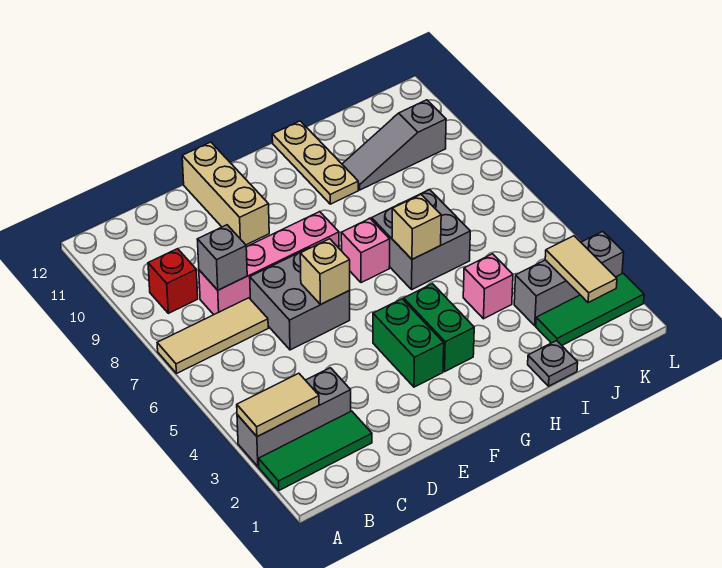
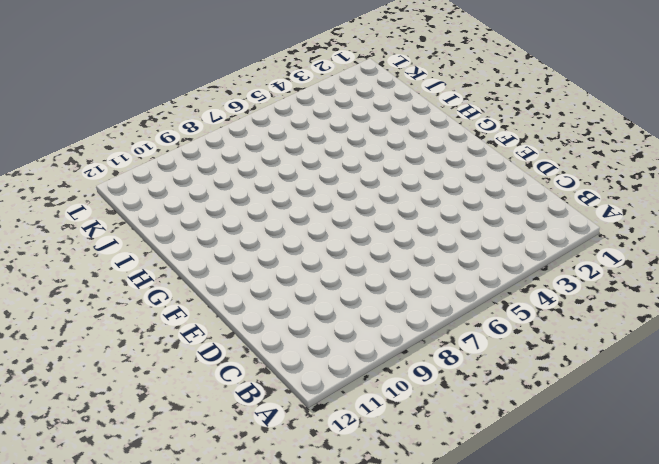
none -> green tile A2:C2 level 1
none -> grey brick A3:C3 level 1
none -> tan tile A7:C7 level 1

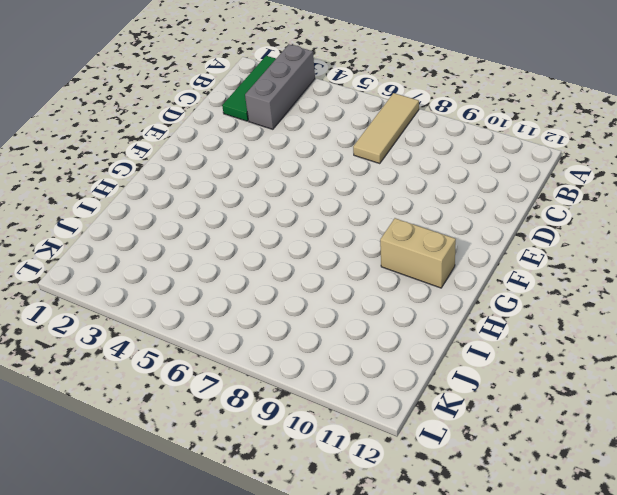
tan brick G10:G11 level 1 -> none
none -> red brick B9 level 1
none -> pink brick C8:F8 level 1
none -> grey brick D6:E7 level 1

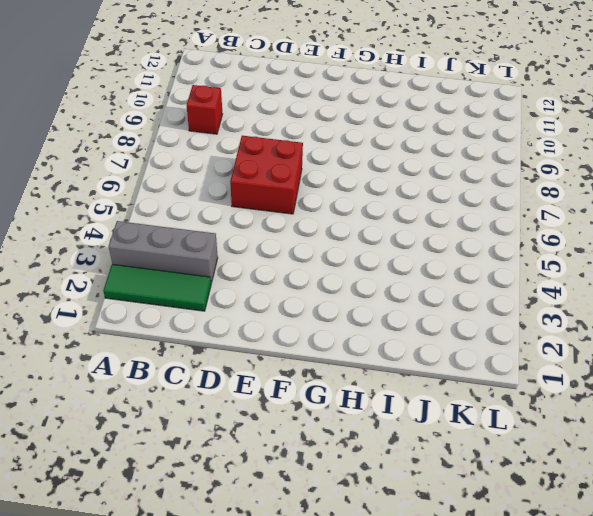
red brick D6:E7 level 1 -> grey brick D6:E7 level 1
none -> tan tile A7:C7 level 1
none -> pink brick C8:F8 level 1
none -> tan brick E10:E12 level 1

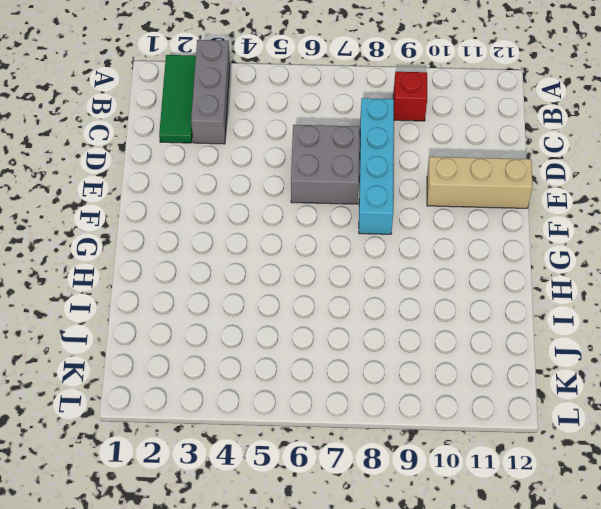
cyan brick C8:F8 level 1 -> pink brick C8:F8 level 1
none -> tan tile A7:C7 level 1
none -> green brick F3:F4 level 1
none -> green brick G3:G4 level 1

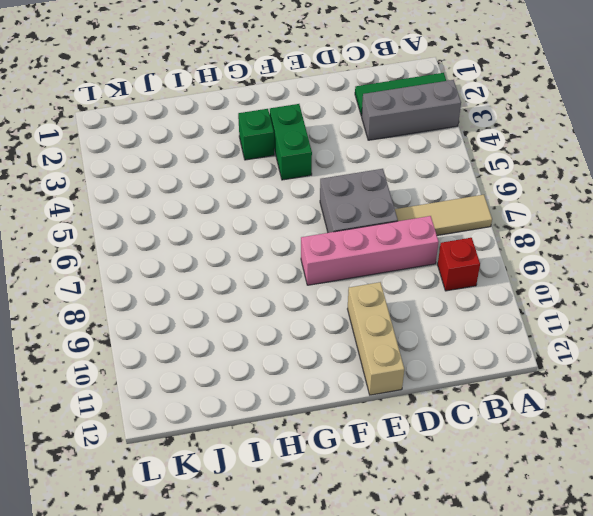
green brick G3 level 1 -> green brick G3:G4 level 1
none -> pink brick G7 level 1
none -> grey brick H6:I7 level 1
none -> tan plate H10:H12 level 1

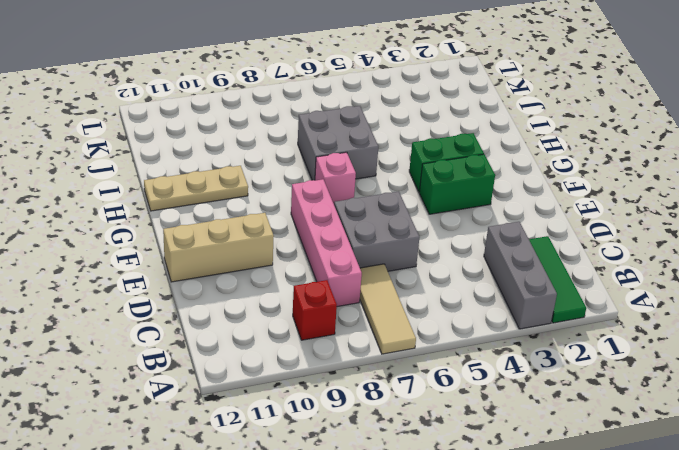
none -> grey plate I1 level 1
none -> pink brick I4 level 1
none -> grey slope I10:K10 level 1 top K

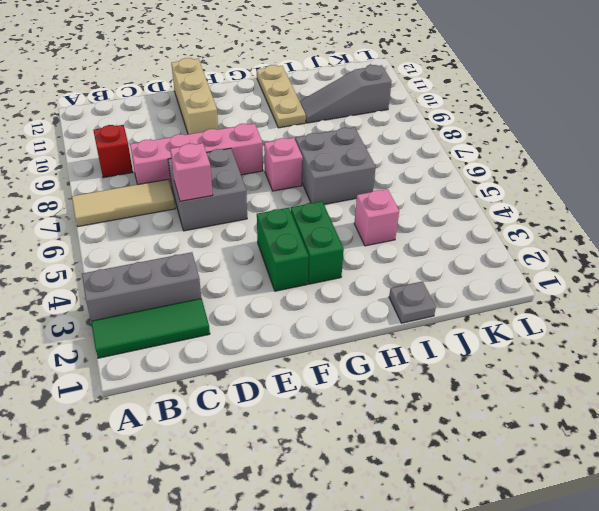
pink brick D6 level 2 -> none
none -> green tile J2:L2 level 1
none -> grey brick J3:L3 level 1
none -> tan tile A3:B3 level 2

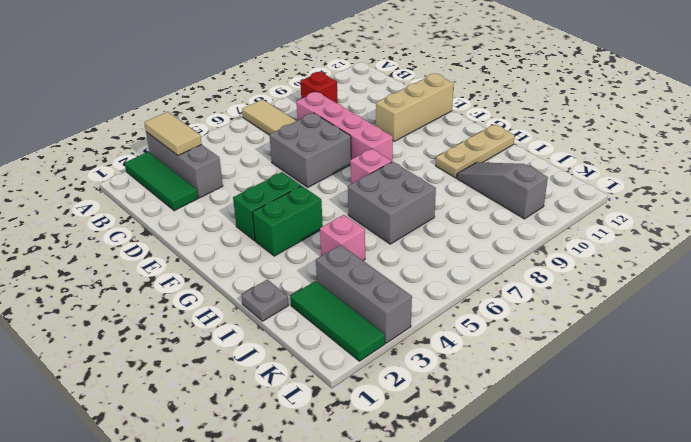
none -> grey brick C8 level 2
none -> tan brick E6 level 2
none -> tan brick H6 level 2

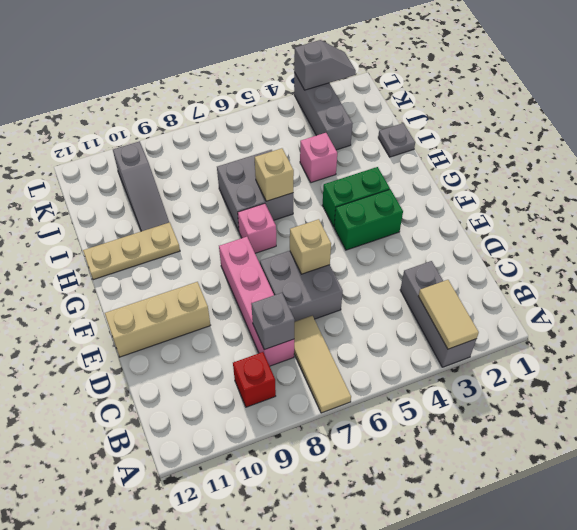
grey slope L2:L3 level 2 top 3 -> none
none -> green tile A2:C2 level 1
none -> green tile J2:L2 level 1
none -> tan tile K2:K3 level 2

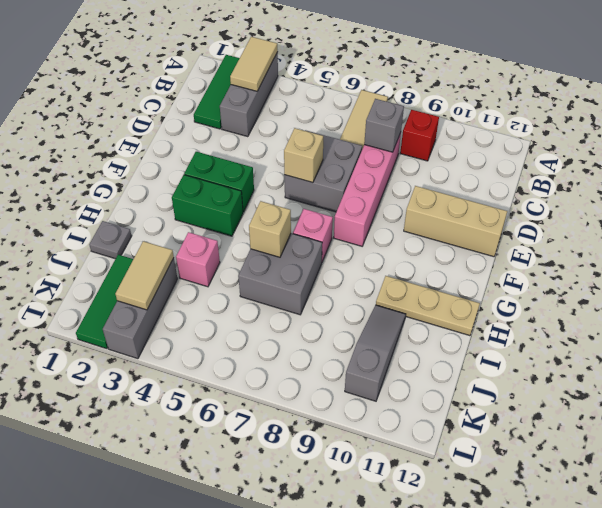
tan tile J3:K3 level 2 -> tan tile K2:K3 level 2

